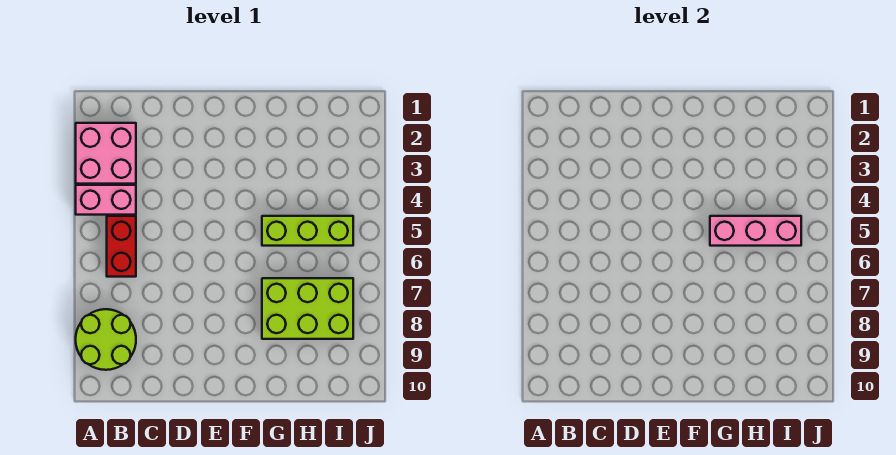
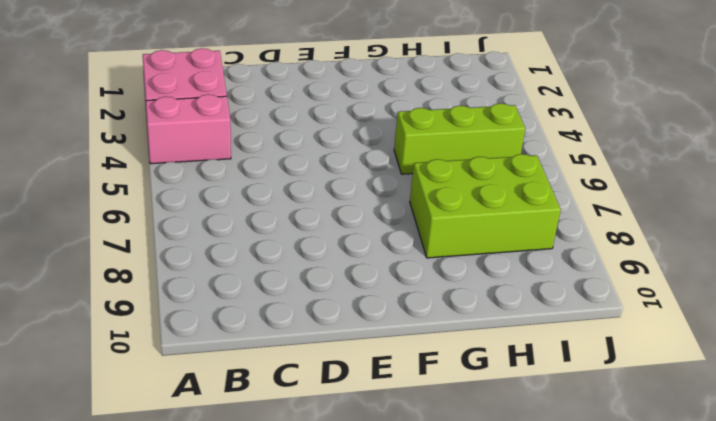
none -> lime round brick A8:B9 level 1
none -> red brick B5:B6 level 1

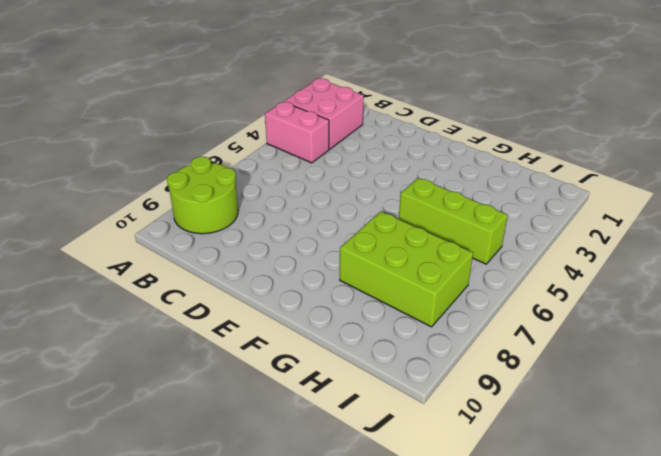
none -> red brick B5:B6 level 1
none -> pink brick G5:I5 level 2

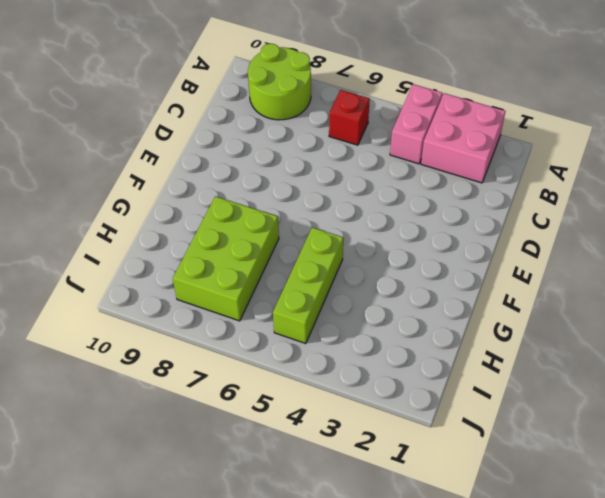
red brick B6 level 1 -> red brick B5:B6 level 1
none -> pink brick G5:I5 level 2

